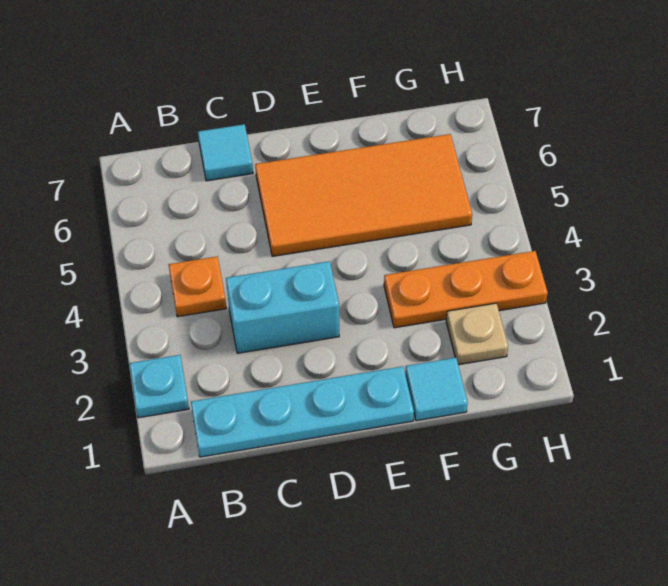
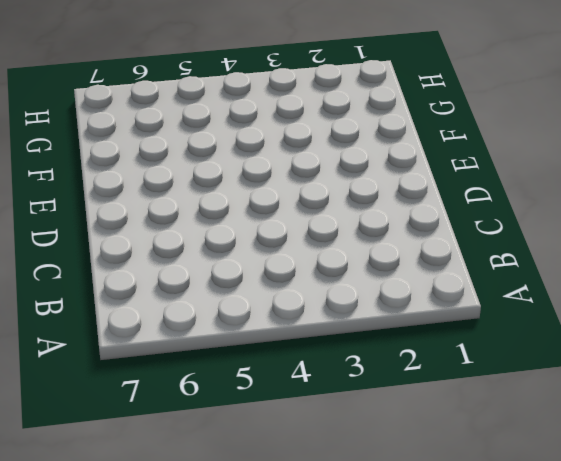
none -> cyan plate A2 level 1
none -> cyan plate B1:E1 level 1

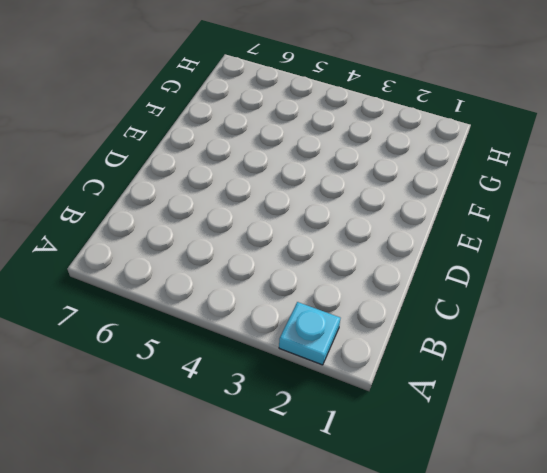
none -> cyan plate B1:E1 level 1
none -> orange plate B4 level 1

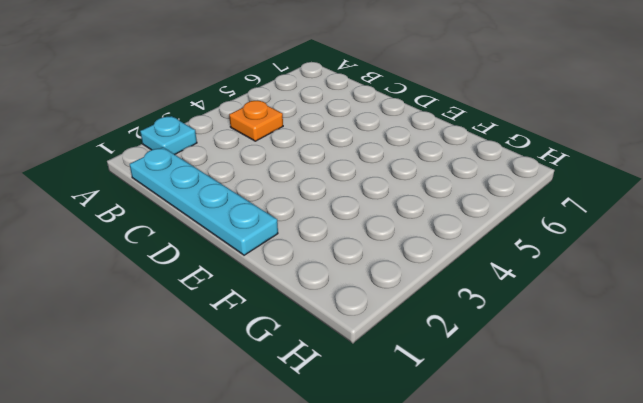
none -> cyan brick C3:D3 level 1
none -> cyan tile C7 level 1

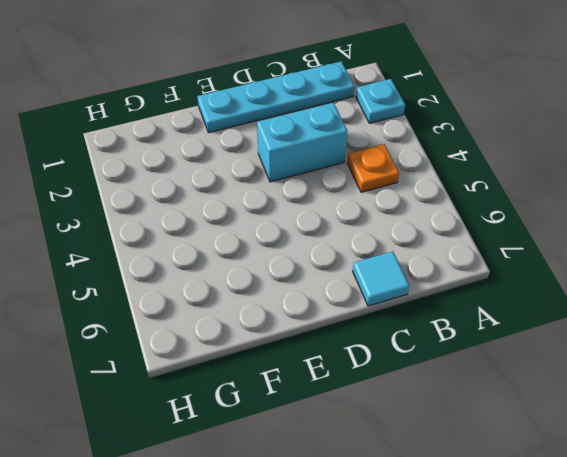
none -> orange tile D5:G6 level 1
none -> cyan tile F1 level 1

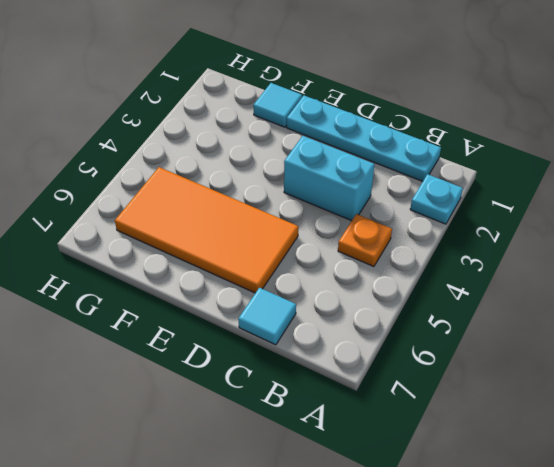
none -> orange plate F3:H3 level 1
none -> tan plate G2 level 1

